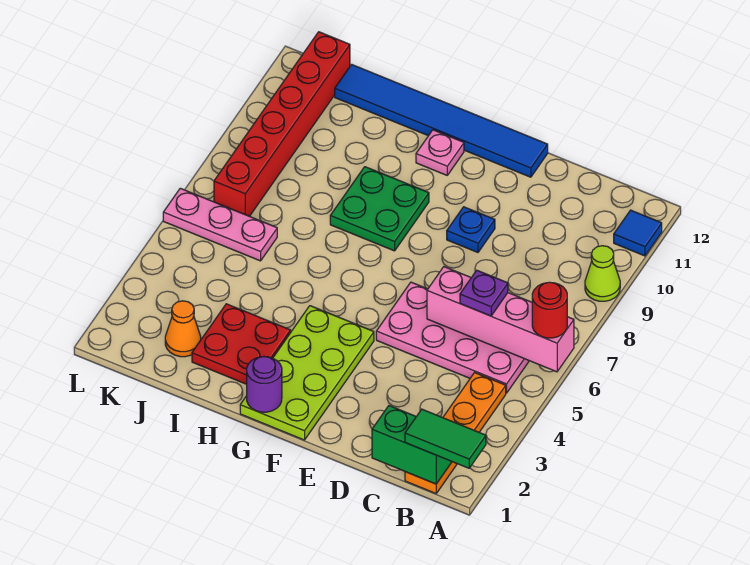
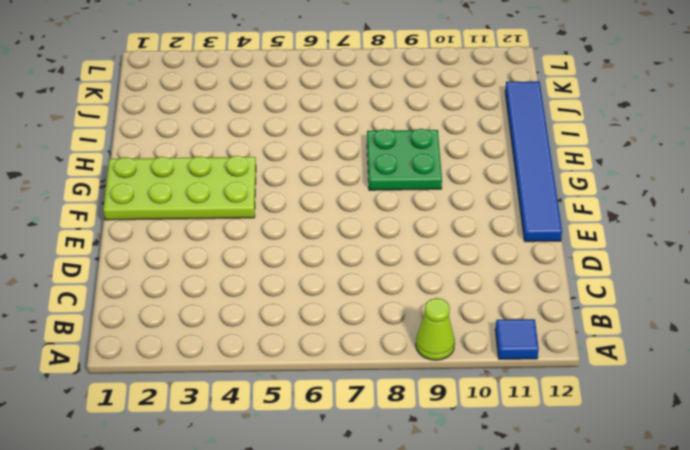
none -> orange plate B1:B4 level 1
none -> pink plate B5:E6 level 1
none -> blue plate E9 level 1

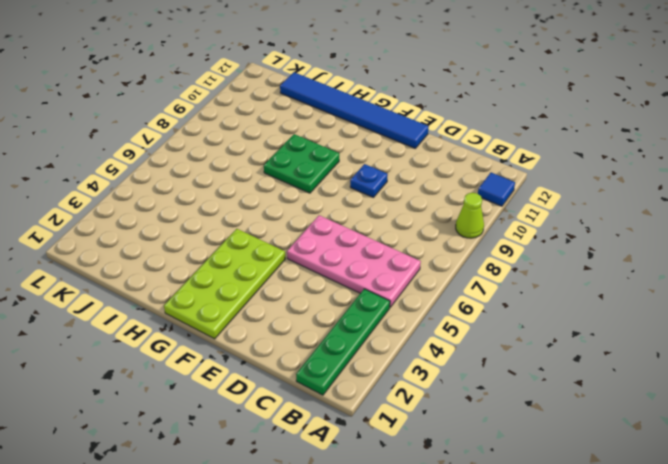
green plate B1:B4 level 1 -> orange plate B1:B4 level 1
none -> pink plate G11 level 1
none -> red plate H2:I3 level 1
none -> orange cone J2 level 1

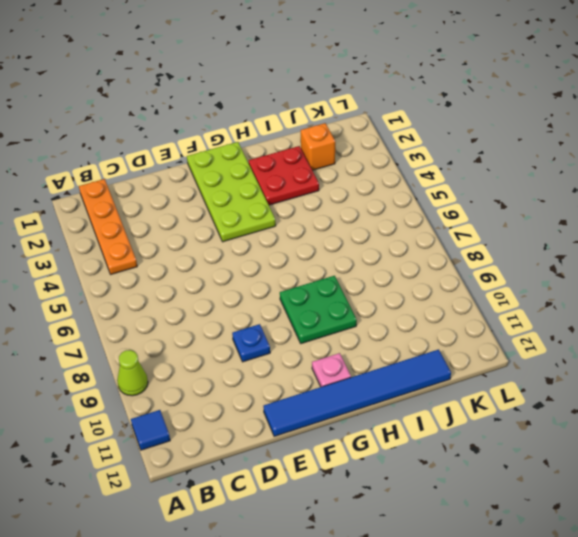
orange brick J2 level 1 -> orange cone J2 level 1
none -> pink plate B5:E6 level 1
none -> pink plate J6:L6 level 1
none -> red brick K7:K12 level 1

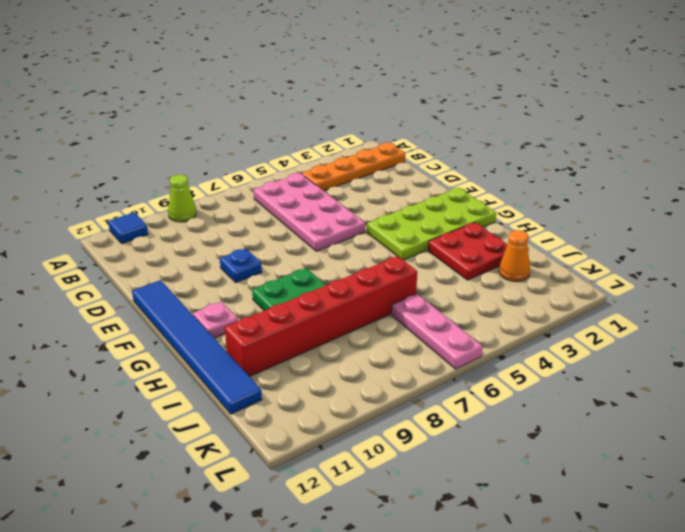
red brick I6:I11 level 1 -> red brick K7:K12 level 1
none -> pink brick A6:D6 level 2
none -> green brick B1:C1 level 2
none -> purple round brick G1 level 2

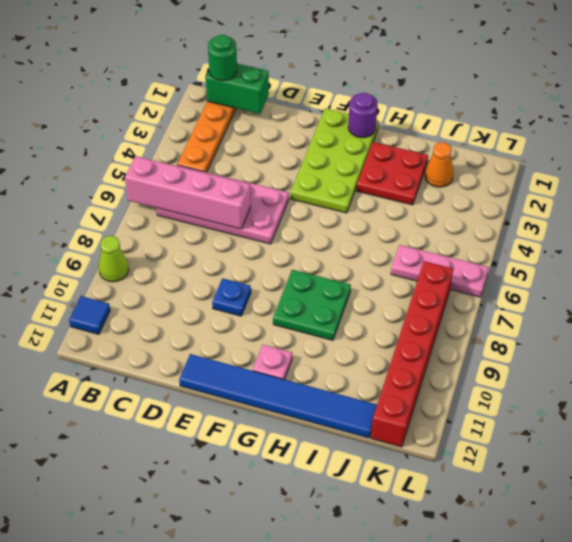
green round brick B1 level 3 -> green tile A1:B1 level 3
none -> red round brick A6 level 3
none -> purple plate C6 level 3

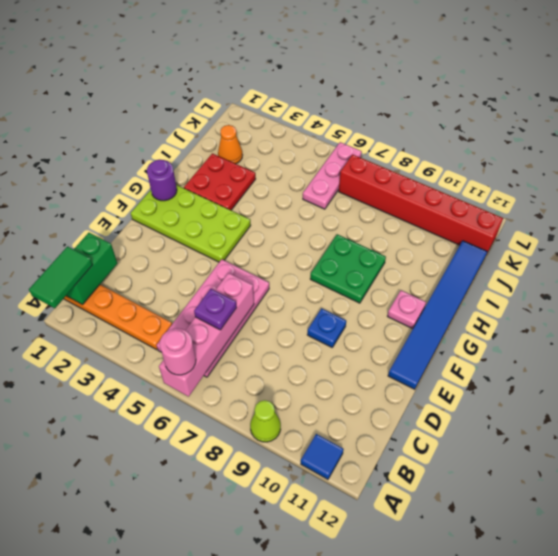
pink round brick A6 level 3 -> red round brick A6 level 3

